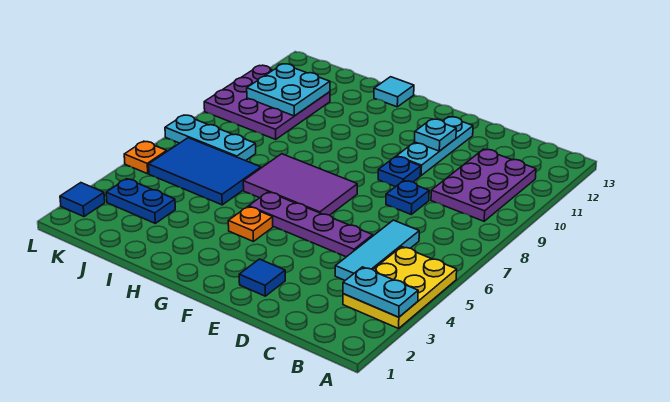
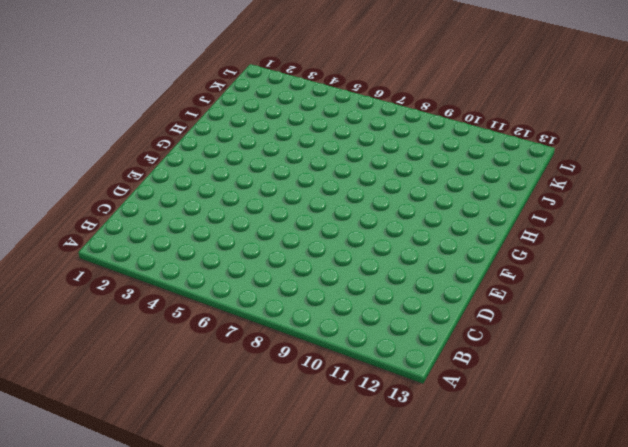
none -> yellow plate A3:B5 level 1
none -> purple plate B9:C11 level 1
none -> cyan tile C4:C6 level 1

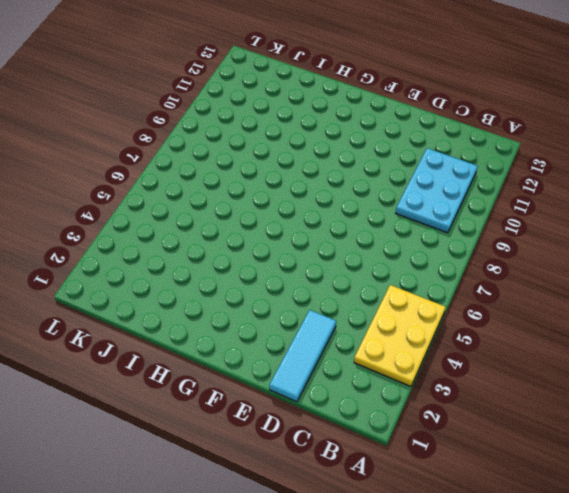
cyan plate B9:C11 level 1 -> purple plate B9:C11 level 1
cyan tile D1:D3 level 1 -> cyan tile C4:C6 level 1
none -> purple plate D5:G5 level 1
none -> blue plate D8 level 1
none -> blue tile E2 level 1

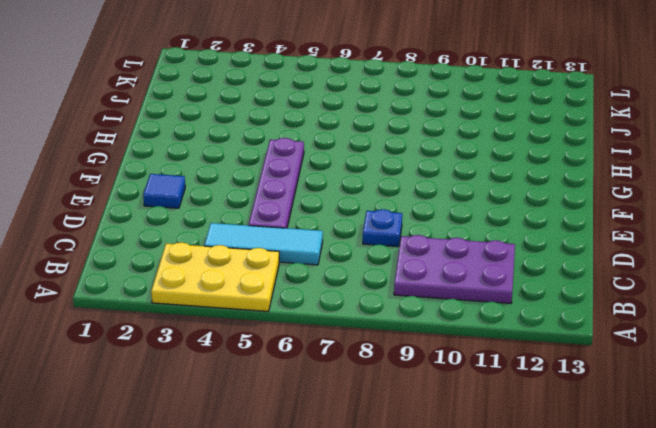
none -> blue plate E9 level 1
none -> cyan plate E10:E12 level 1
none -> purple tile F6:H7 level 1

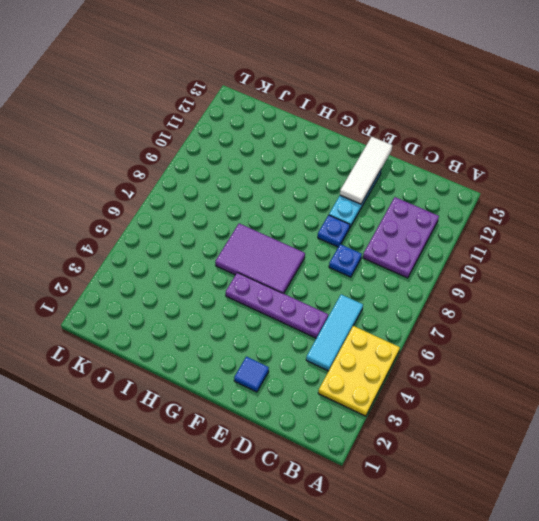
white tile E11:E13 level 2 -> cyan plate E11 level 2
none -> orange plate G4 level 1
none -> cyan tile H13 level 1
none -> blue tile I5:K6 level 1

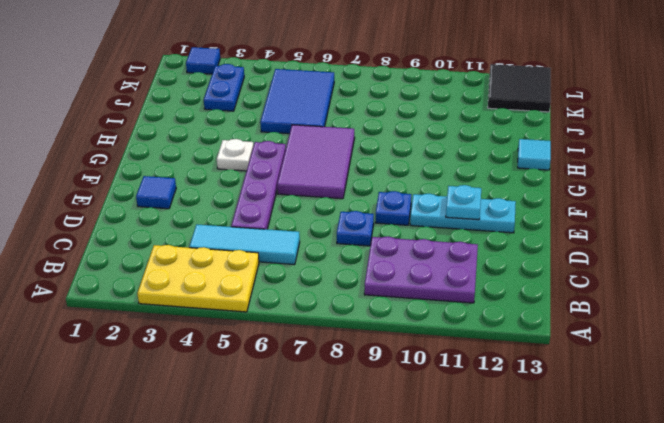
white plate G4 level 1 -> orange plate G4 level 1
black tile K12:L13 level 1 -> none
none -> cyan plate J7:L7 level 1
none -> purple plate J9:L11 level 1
none -> orange plate L5 level 1

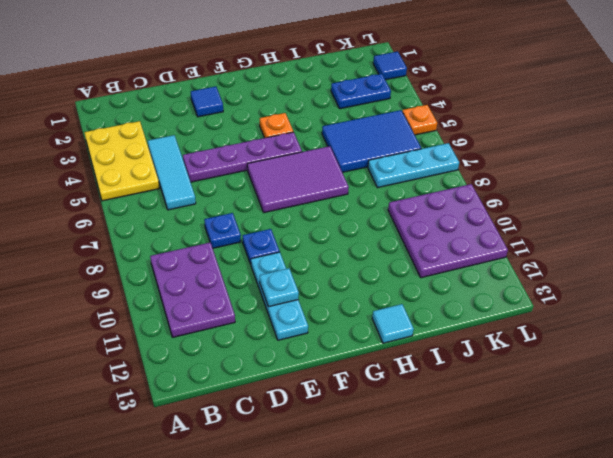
none -> cyan plate A3:B3 level 2
none -> cyan plate J10:K11 level 2

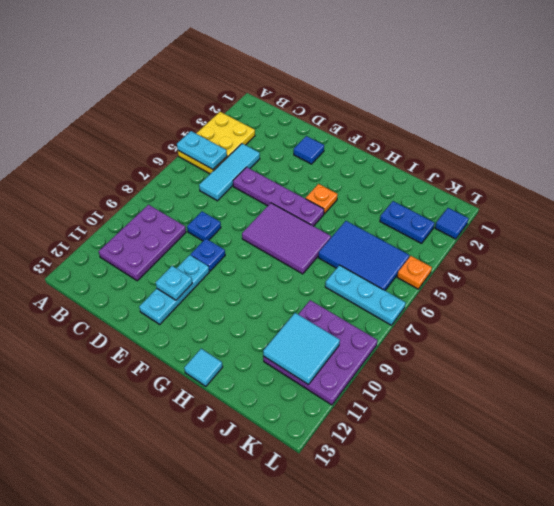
cyan plate A5:B5 level 2 -> cyan plate A3:B3 level 2
cyan tile J10:K11 level 2 -> cyan plate J10:K11 level 2

